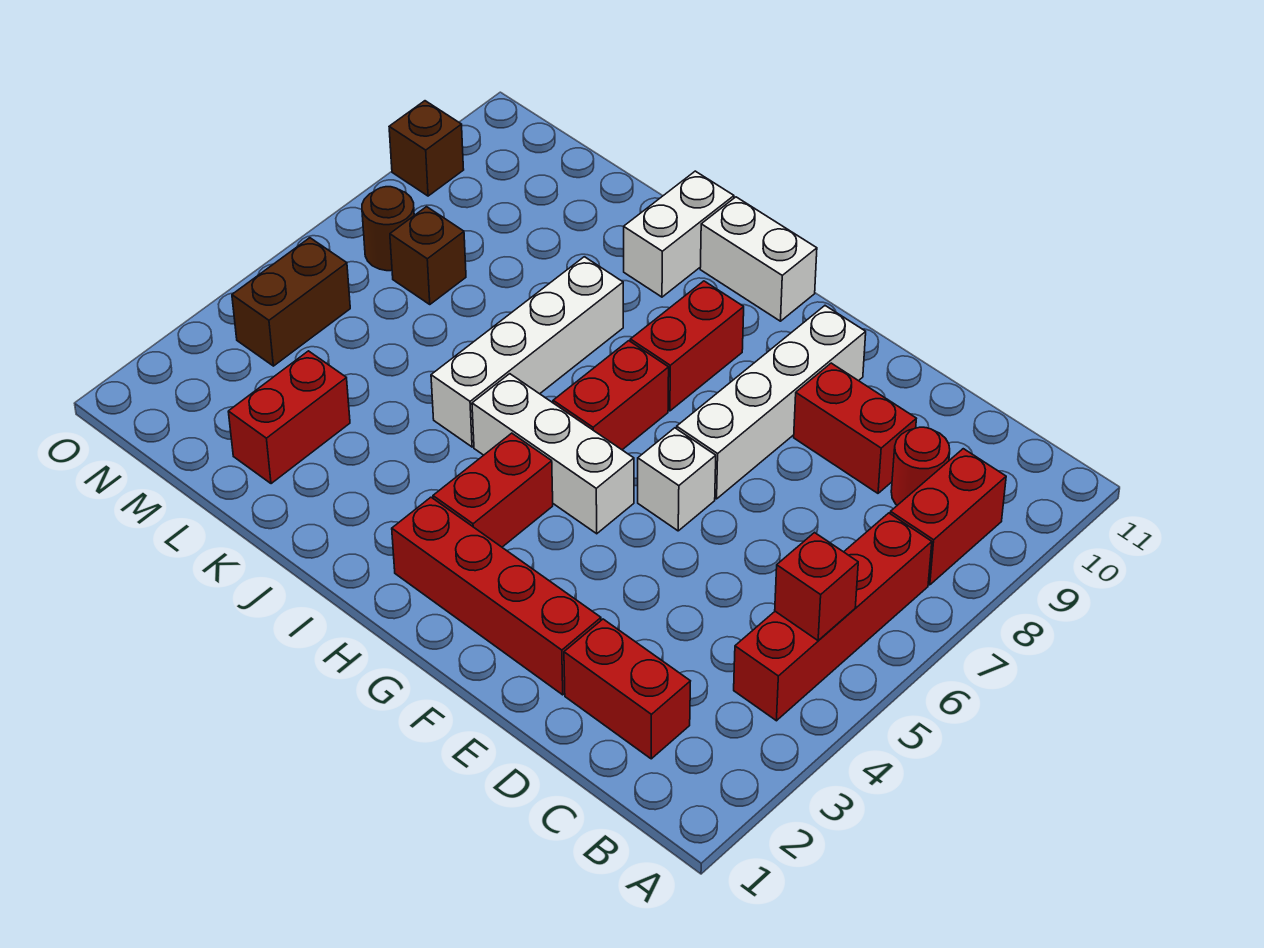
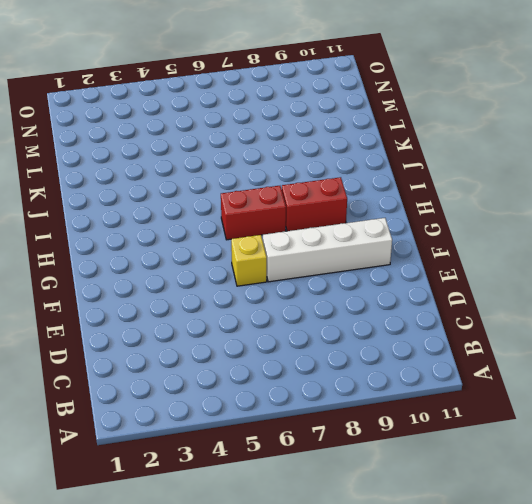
yellow brick F6 level 1 -> white brick F6 level 1
none -> red brick B4:B7 level 1
none -> red brick B8:B9 level 1
none -> red brick C2:D2 level 1

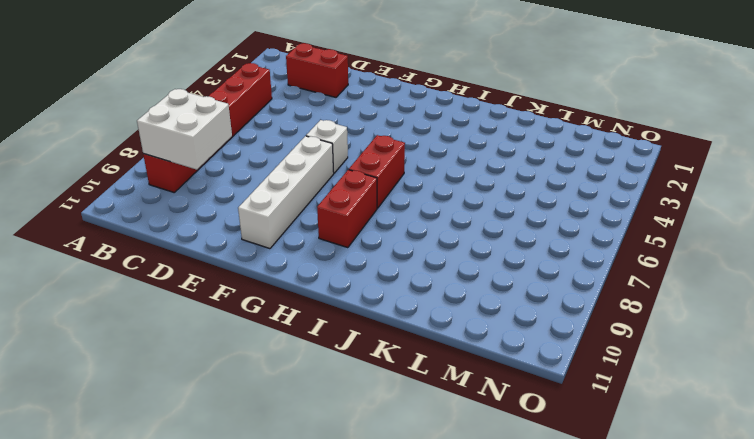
white brick B8:C9 level 2 -> none
none -> red round brick C9 level 1
none -> red brick D9:E9 level 1
none -> red brick E2:H2 level 1

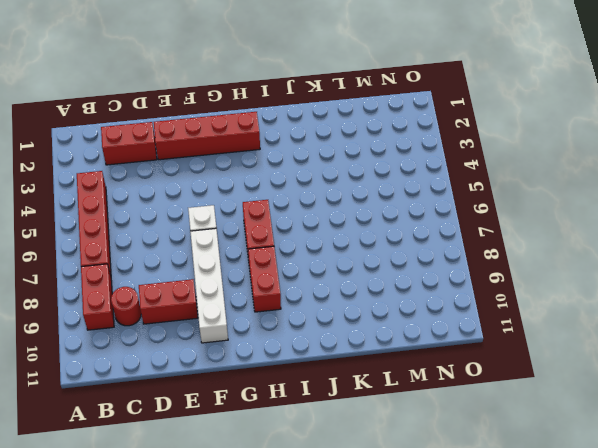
none -> white brick G5:I5 level 1
none -> red brick H3:H4 level 1
none -> white brick H11:I11 level 1

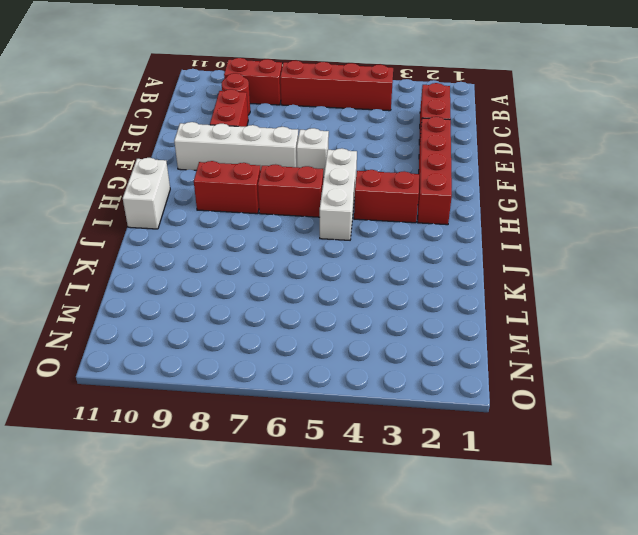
none -> white brick J5:J8 level 1
none -> white brick J10:J11 level 1
none -> red brick L2:L3 level 1

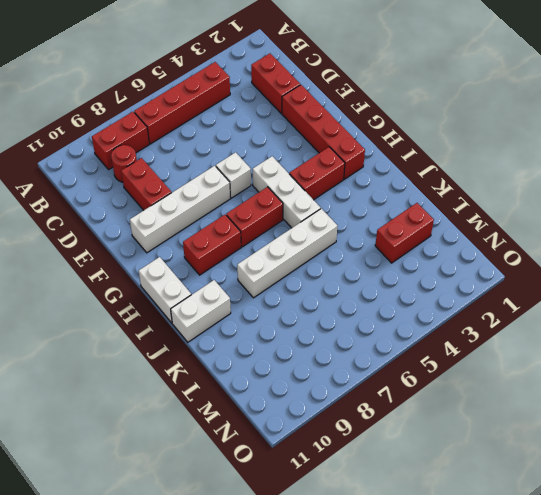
none -> brown brick M7 level 1
none -> brown brick N4:N5 level 1
none -> brown round brick N7 level 1

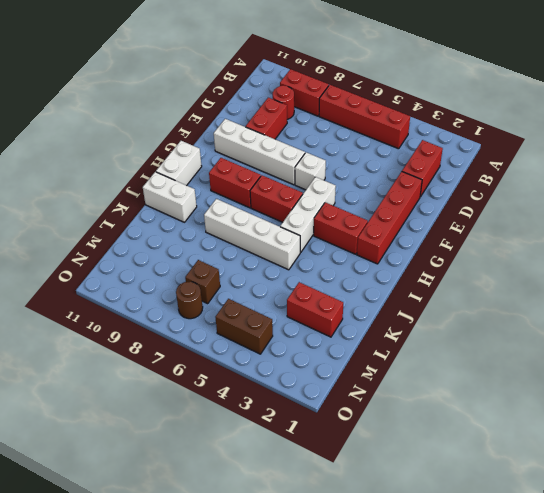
none -> brown brick O9 level 1
none -> red brick B5 level 2

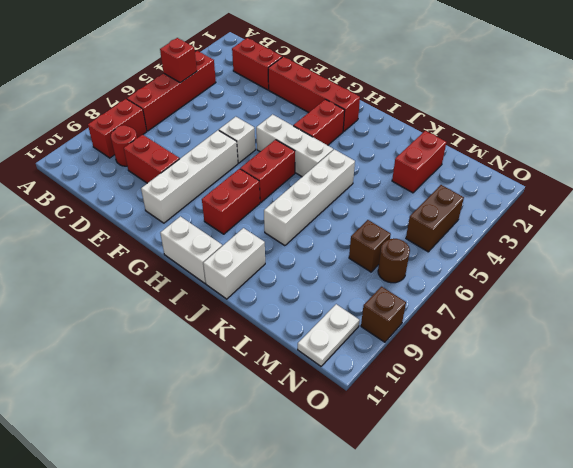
white plate N10:N11 level 1 -> none

